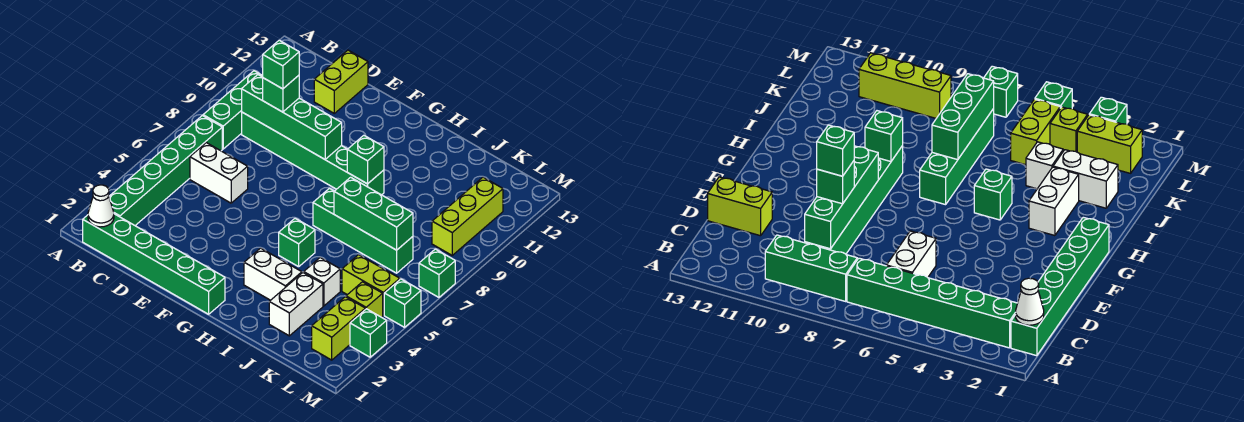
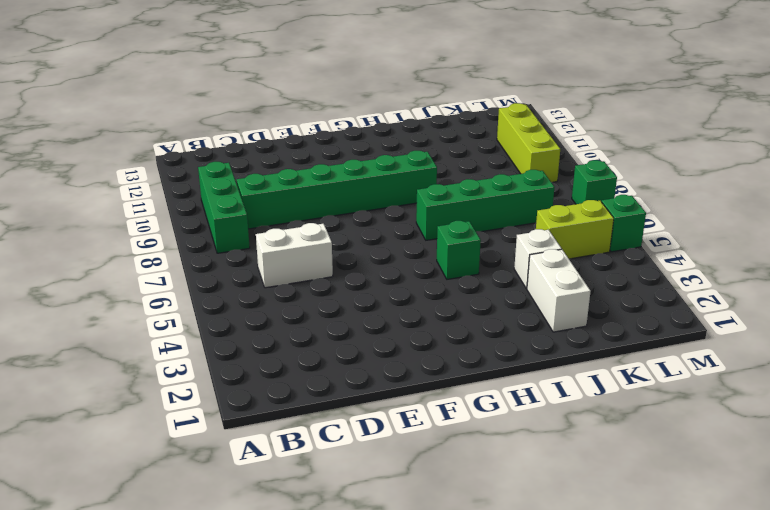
none -> green brick B1:G1 level 1
none -> green brick B2:B7 level 1
none -> lime brick D12:D13 level 1

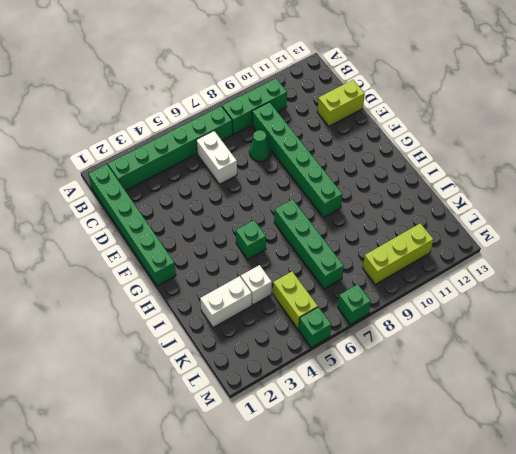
green cone D8 level 1 -> none
none -> white brick H3:I3 level 1
none -> lime brick L2:L3 level 1
none -> lime brick L4 level 1

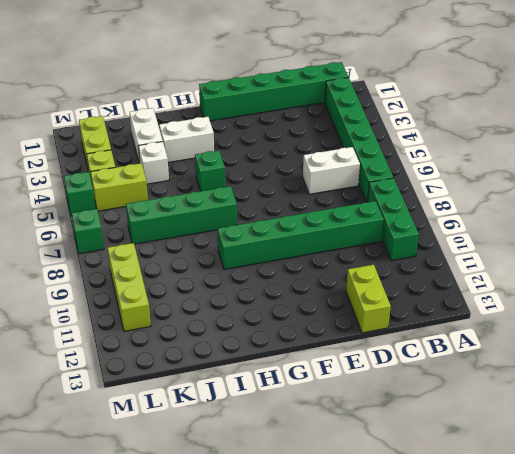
none -> green brick M3 level 1
none -> white cone B1 level 2
none -> green brick C9:F9 level 2

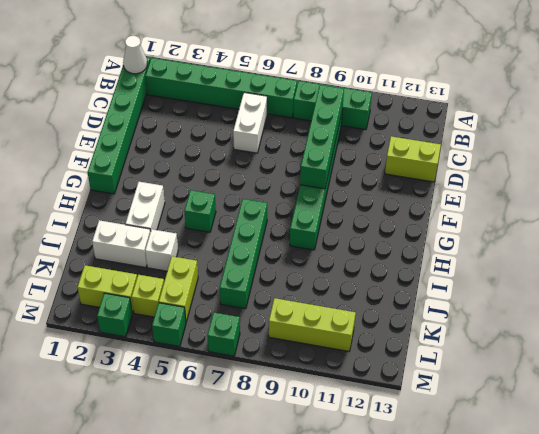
none -> green brick H9 level 2
none -> green brick I7:K7 level 2
none -> green brick D9 level 3

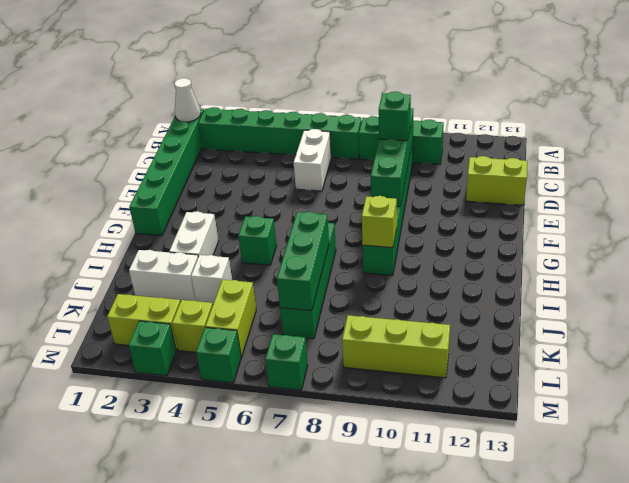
lime brick H9 level 2 -> green brick H9 level 2
none -> green brick D9 level 4

